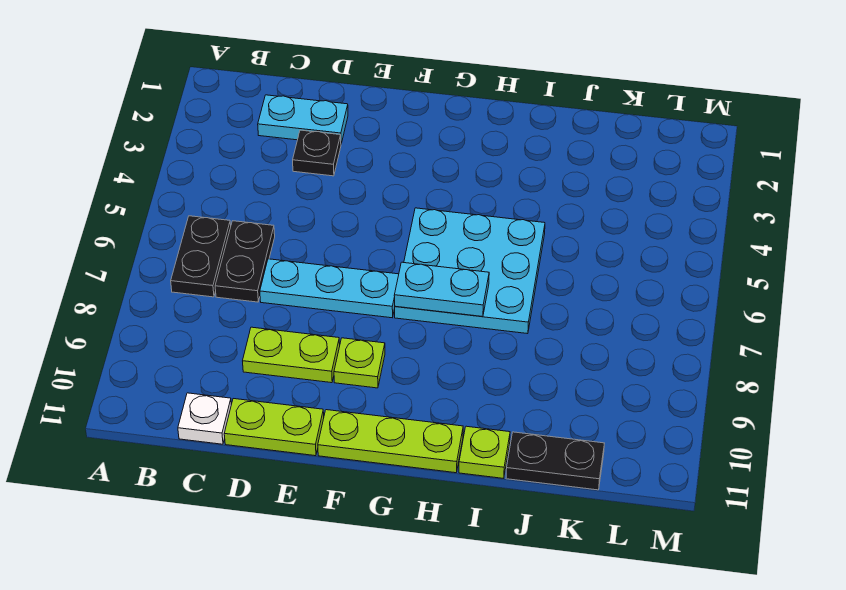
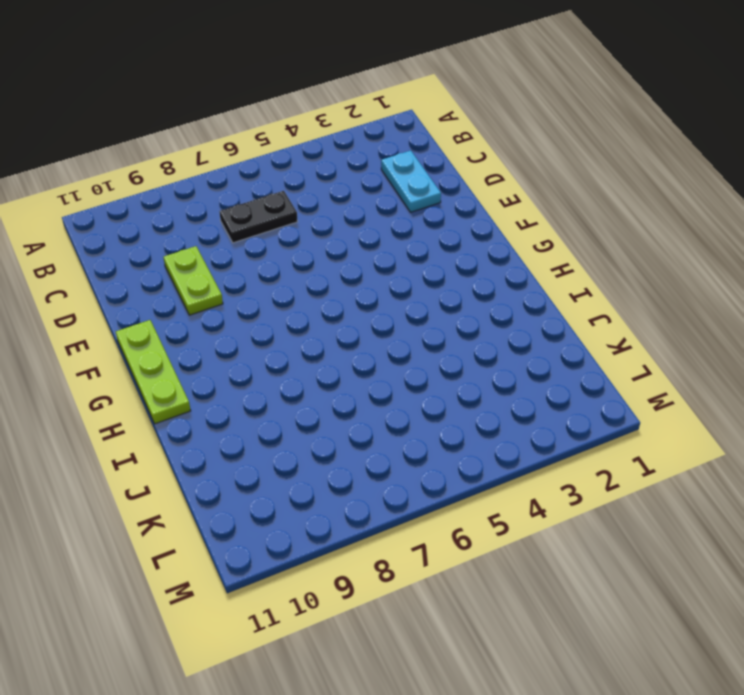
none -> black plate B6:B7 level 1
none -> white plate C11 level 1
none -> black plate D3 level 1

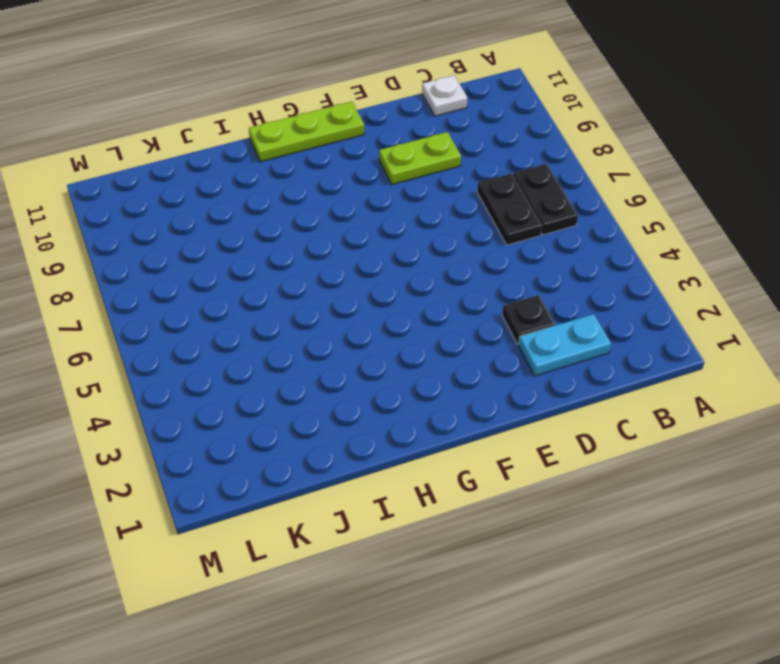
none -> cyan plate D7:F7 level 1
none -> lime plate D11:E11 level 1
none -> lime plate F9 level 1

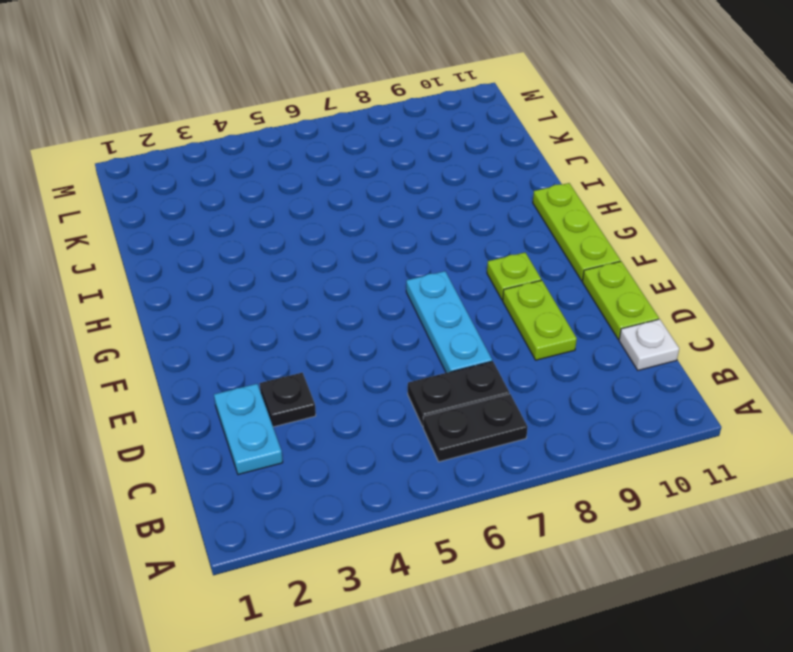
none -> cyan plate G5:I7 level 1
none -> lime plate I11 level 1
none -> black plate J11:K11 level 1

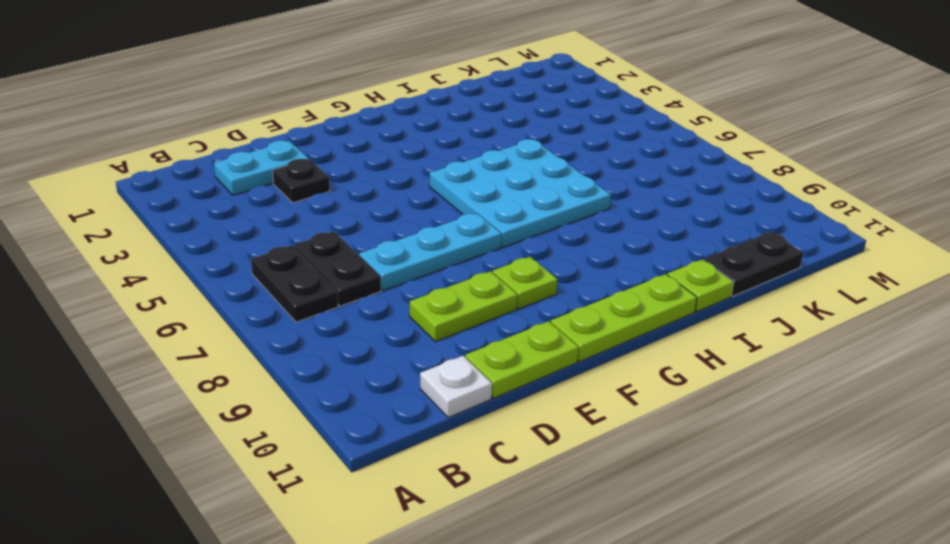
none -> cyan plate G7:H7 level 2

